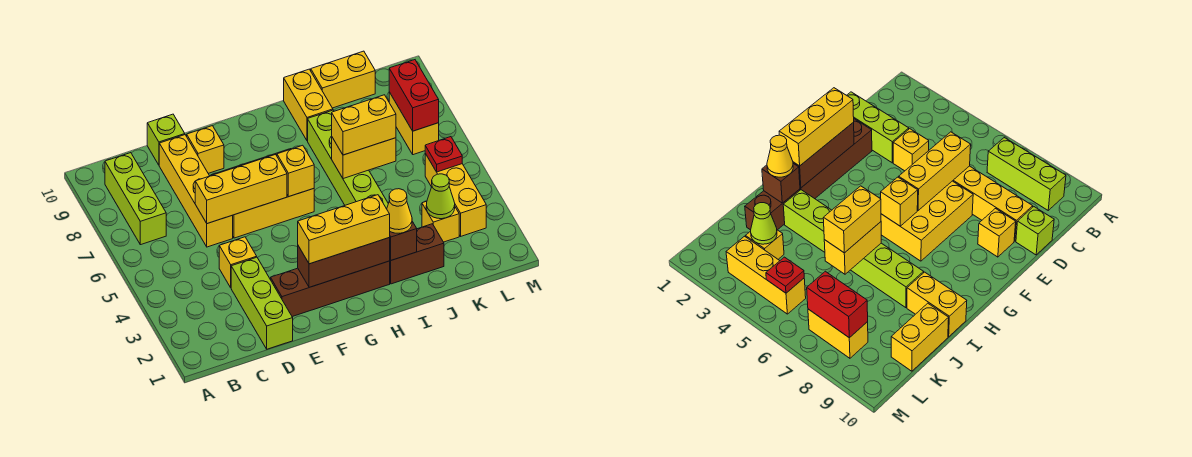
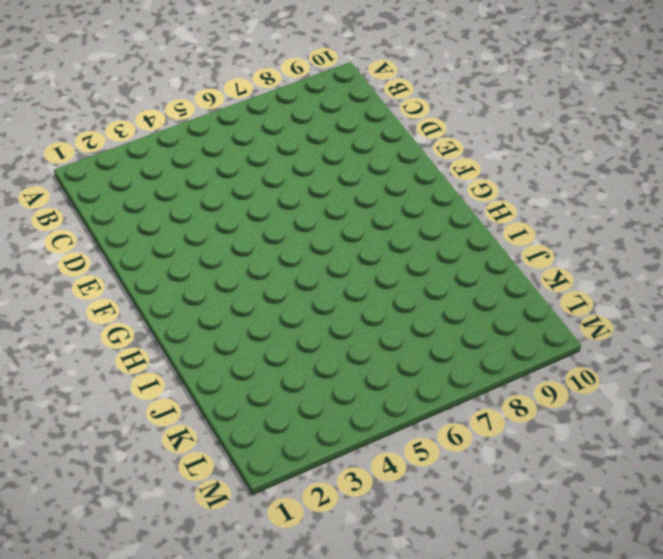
none -> lime brick B7:B9 level 1
none -> lime brick D1:D3 level 1
none -> yellow brick D4 level 1

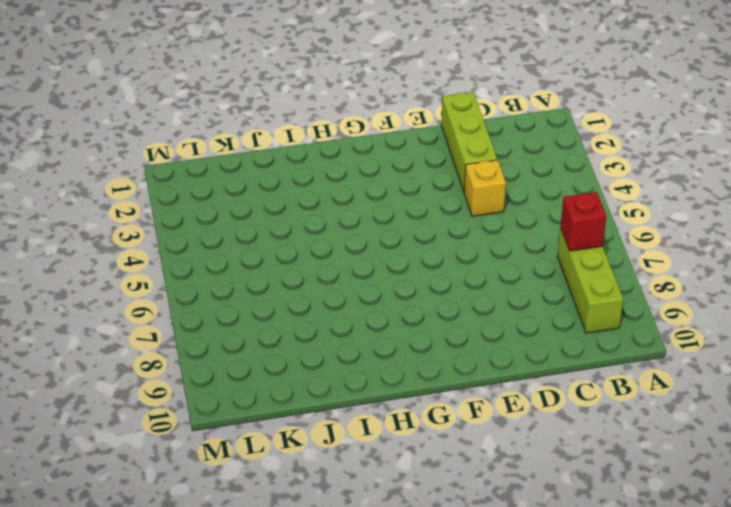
red brick B7 level 2 -> none
none -> yellow brick D6:D9 level 1
none -> lime brick D10 level 1
none -> brown brick E2:H2 level 1

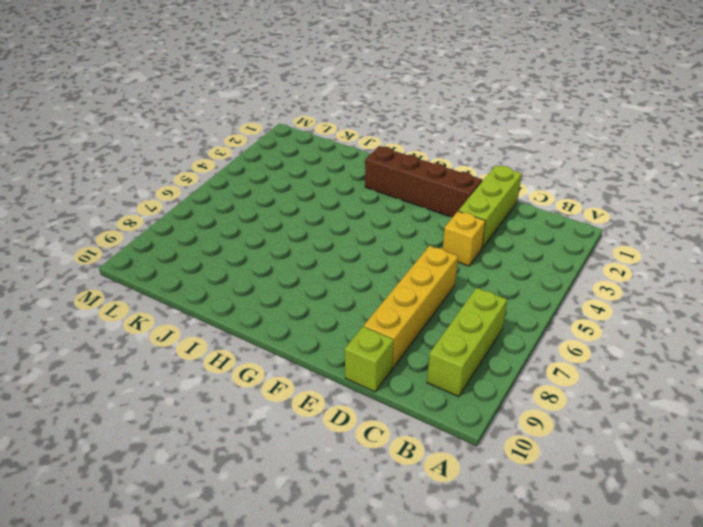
none -> yellow brick E6:G7 level 1
none -> yellow brick E9 level 1
none -> brown brick I2:J2 level 1

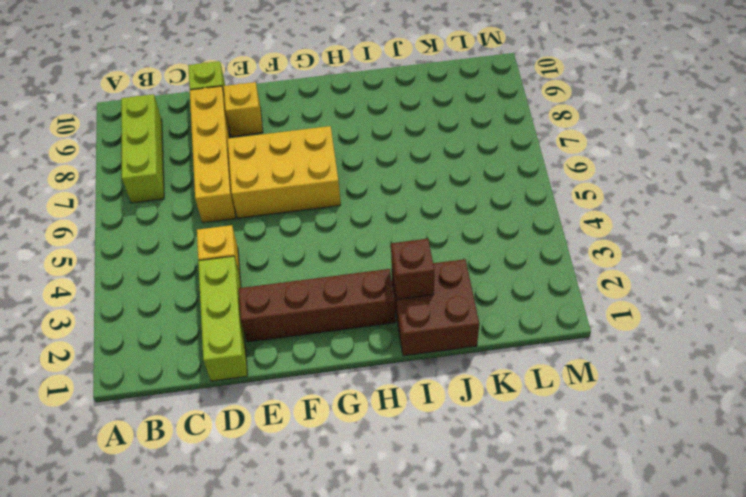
brown brick I1:J2 level 1 -> brown brick I2:J2 level 1
none -> lime brick I3:I8 level 1
none -> yellow brick I9:I10 level 1
none -> yellow brick J10:K10 level 1

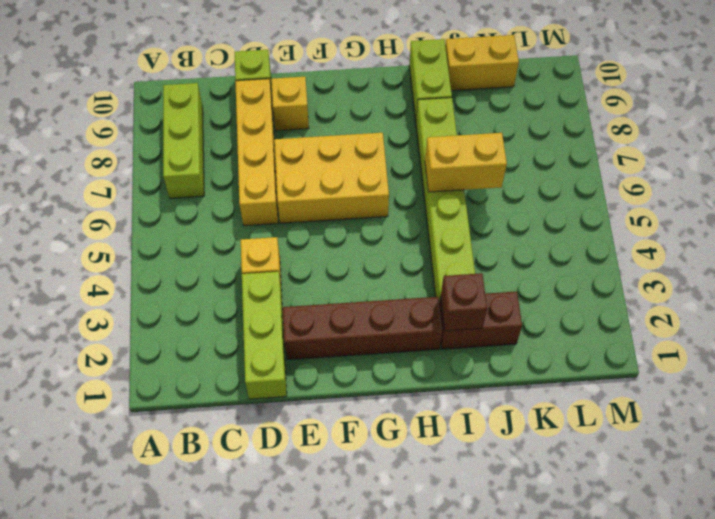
lime brick I9:I10 level 1 -> yellow brick I9:I10 level 1
none -> yellow brick K3 level 1
none -> yellow brick L3:L5 level 1
none -> yellow brick L7:L8 level 1

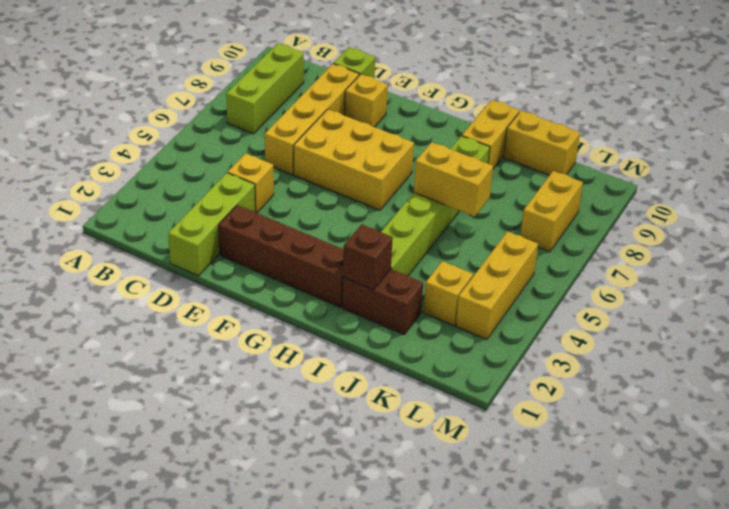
none -> yellow brick D6:F6 level 2
none -> brown brick F2:H2 level 2
none -> yellow brick G6 level 2

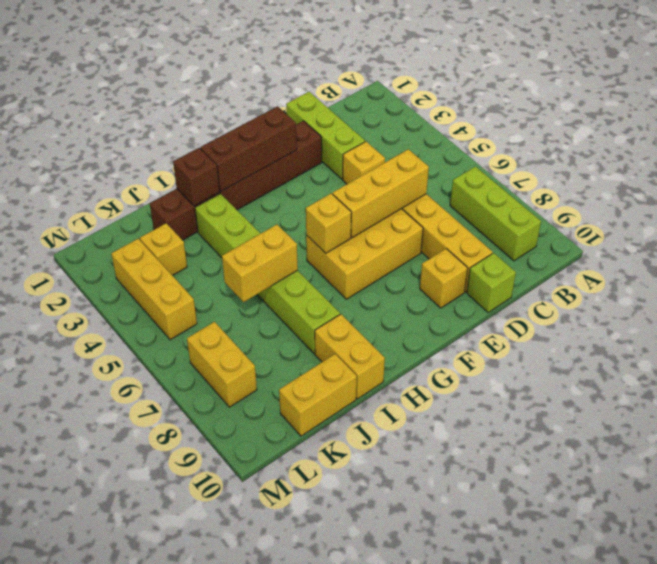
none -> lime cone K3 level 2
none -> red plate L5 level 2
none -> red brick L7:L8 level 2

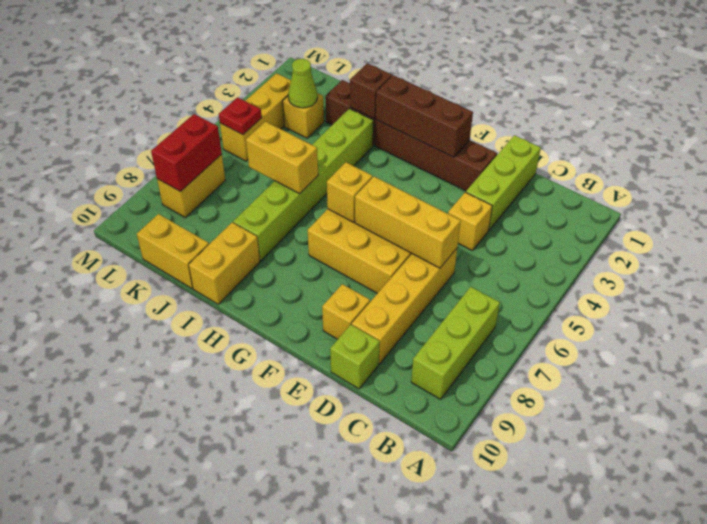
none -> yellow brick F2:H2 level 3
none -> yellow cone I2 level 3
none -> yellow brick I6:J6 level 3

